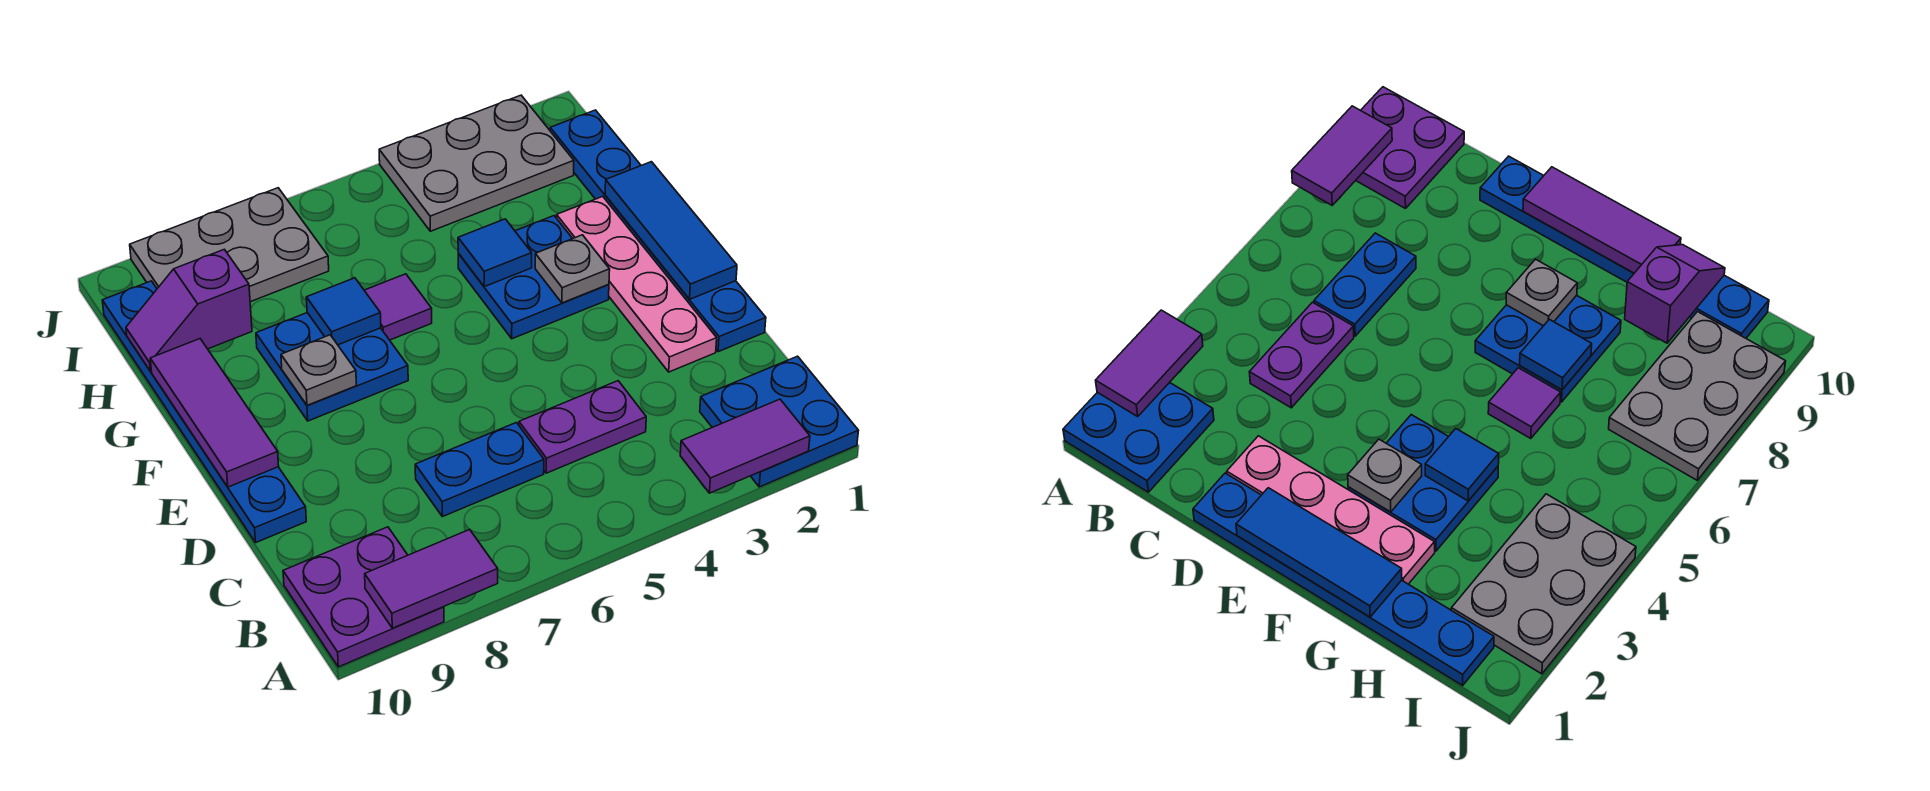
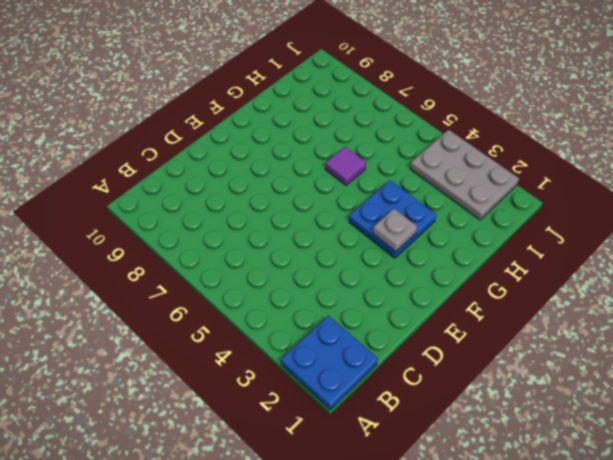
none -> purple plate A9:B10 level 1
none -> purple plate C4:C5 level 1
none -> blue plate C6:C7 level 1

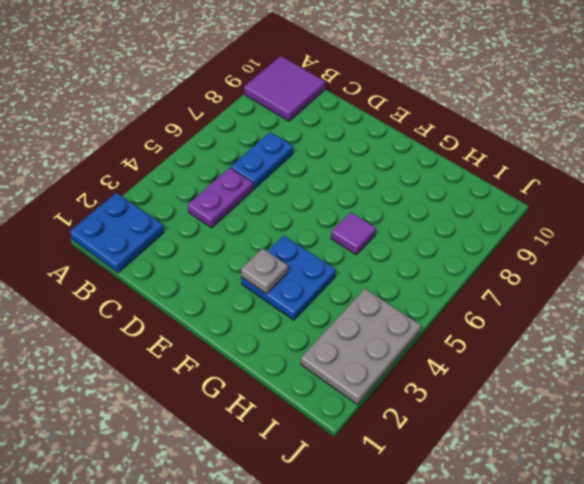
purple tile A9:B10 level 1 -> purple plate A9:B10 level 1
none -> blue plate D1:I1 level 1
none -> pink plate D2:G2 level 1
none -> blue plate D10:I10 level 1

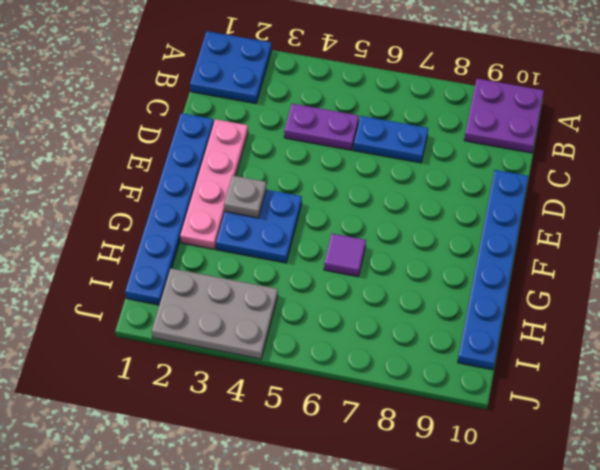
none -> blue plate F7:G8 level 1
none -> grey plate I7:J9 level 1
none -> purple tile A2:A3 level 2

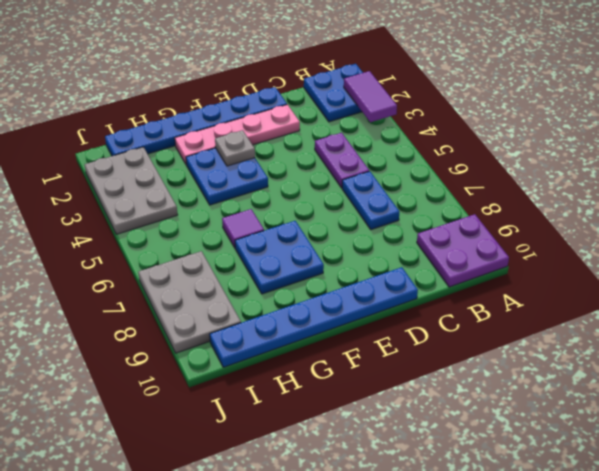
none -> purple tile A8:A9 level 2
none -> blue tile E1:G1 level 2
none -> purple tile E10:G10 level 2

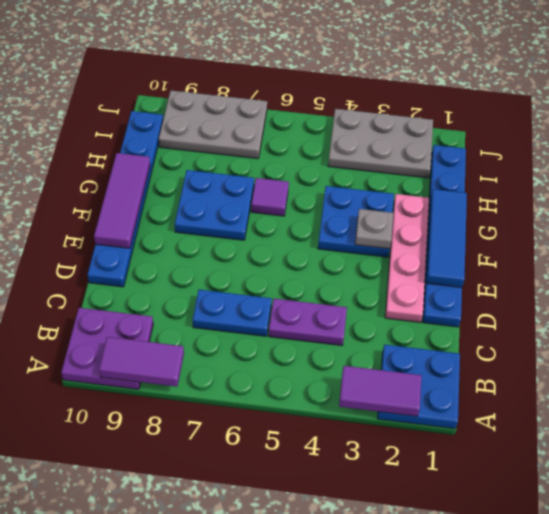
none -> grey plate F8 level 2
none -> blue tile G4 level 2
none -> blue tile G7 level 2

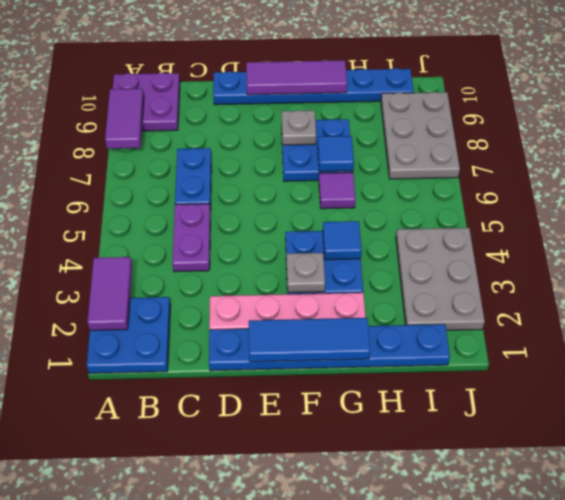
none -> purple slope H9:H10 level 2 top 9

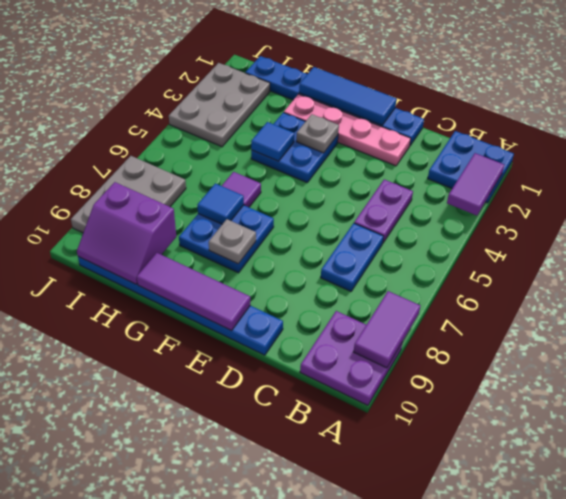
purple slope H9:I10 level 2 top 9 -> purple slope H9:H10 level 2 top 9

